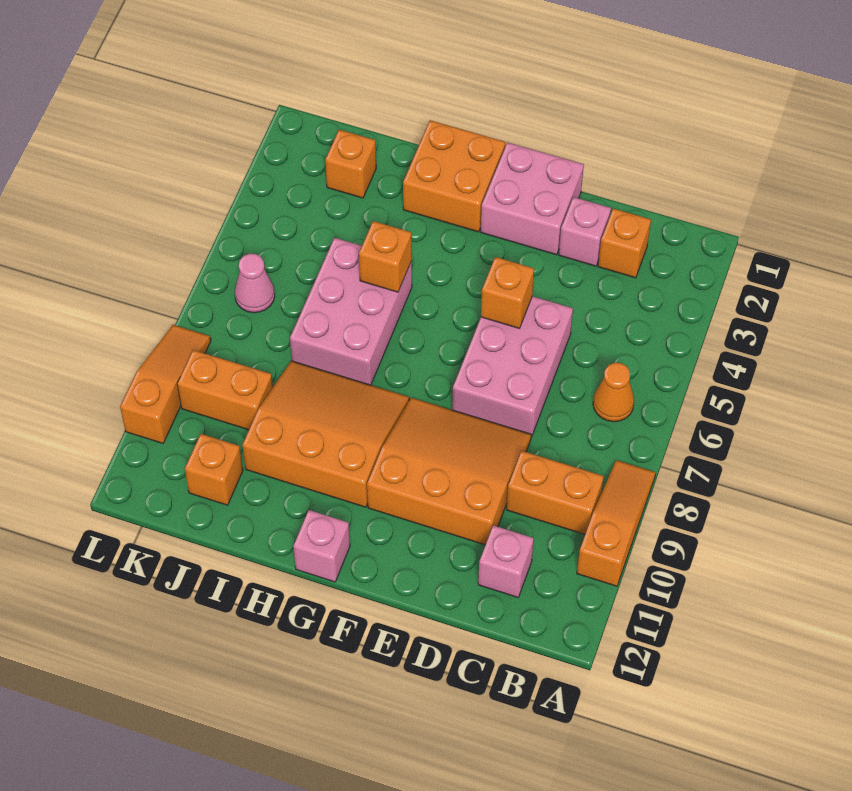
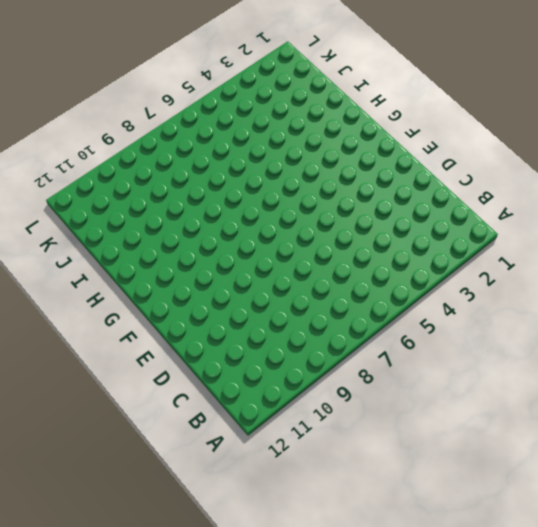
none -> orange slope A8:A10 level 1 top 10
none -> orange cone B6 level 1
none -> orange brick B9:C9 level 1

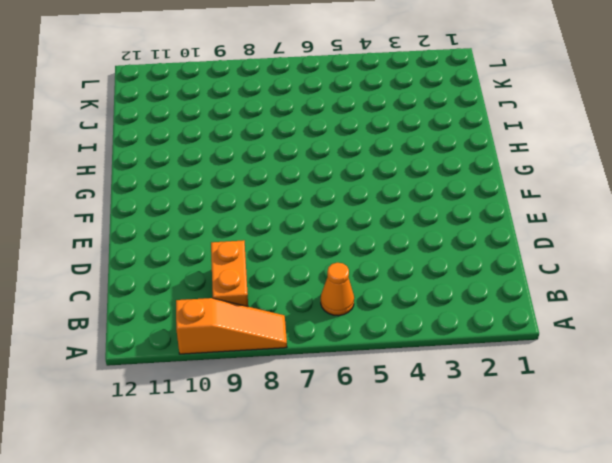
none -> orange brick C2 level 1
none -> pink brick C11 level 1
none -> pink brick D2 level 1

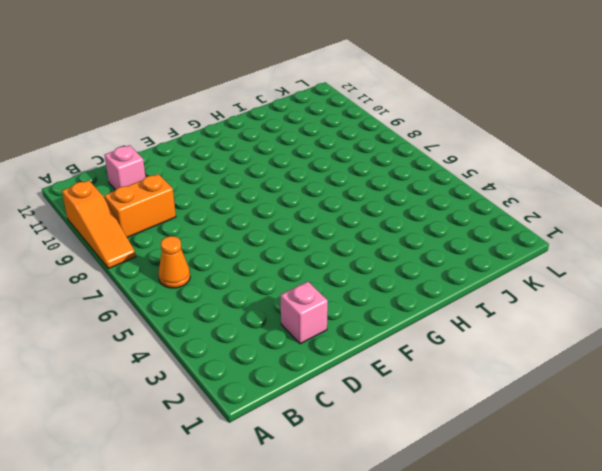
none -> orange brick C2 level 1
none -> pink brick D5:E7 level 1
none -> orange slope D8:F10 level 1 top 10

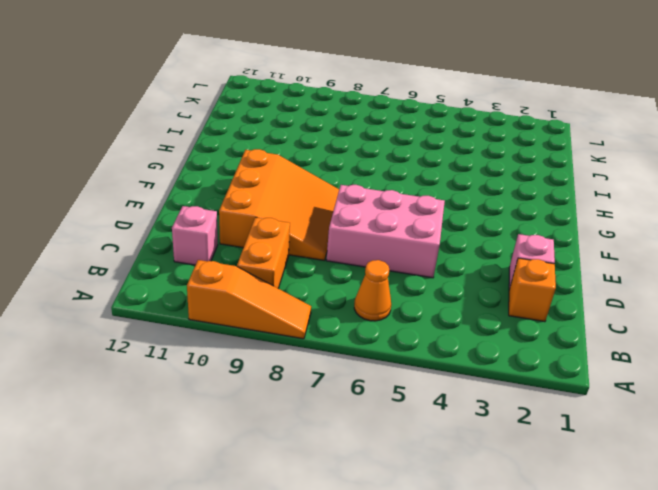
none -> pink brick E1:F2 level 1
none -> orange brick G1:H2 level 1
none -> orange slope G8:I10 level 1 top 10

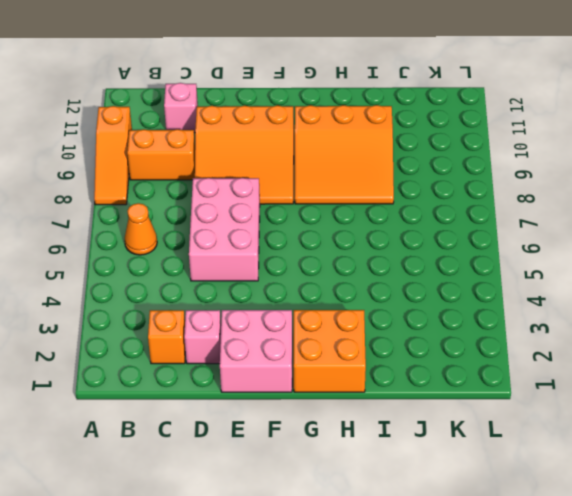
none -> pink brick G12 level 1
none -> pink brick H5:I7 level 1
none -> orange brick J2 level 1

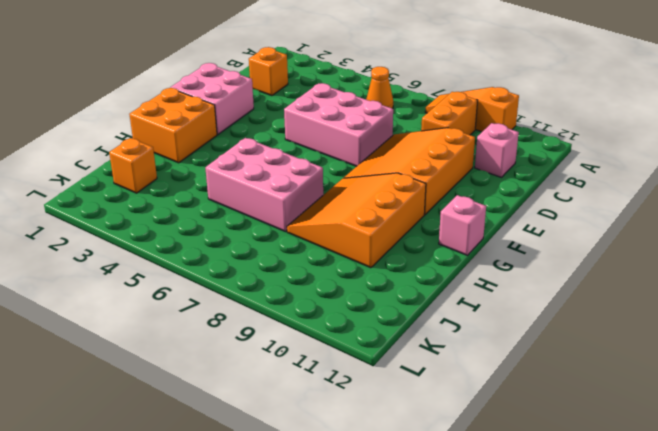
none -> pink brick D2 level 1
none -> orange brick J9:K9 level 1
none -> orange brick J11 level 1

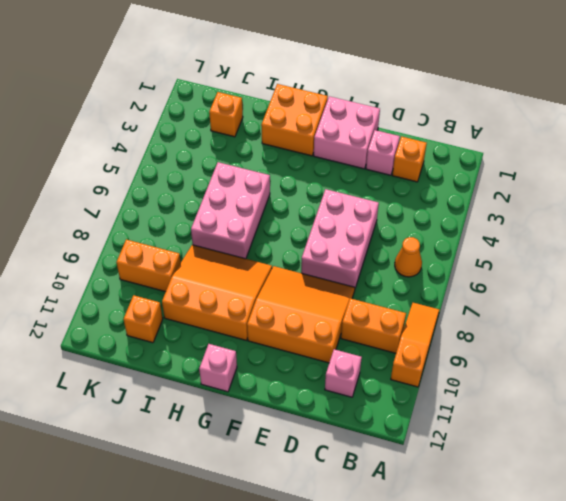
none -> pink cone K6 level 1
none -> orange slope L8:L10 level 1 top 10
none -> orange brick E5 level 2

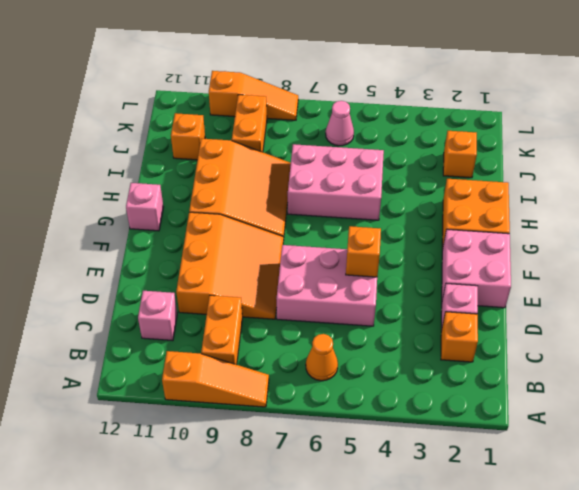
none -> orange brick H5 level 2

